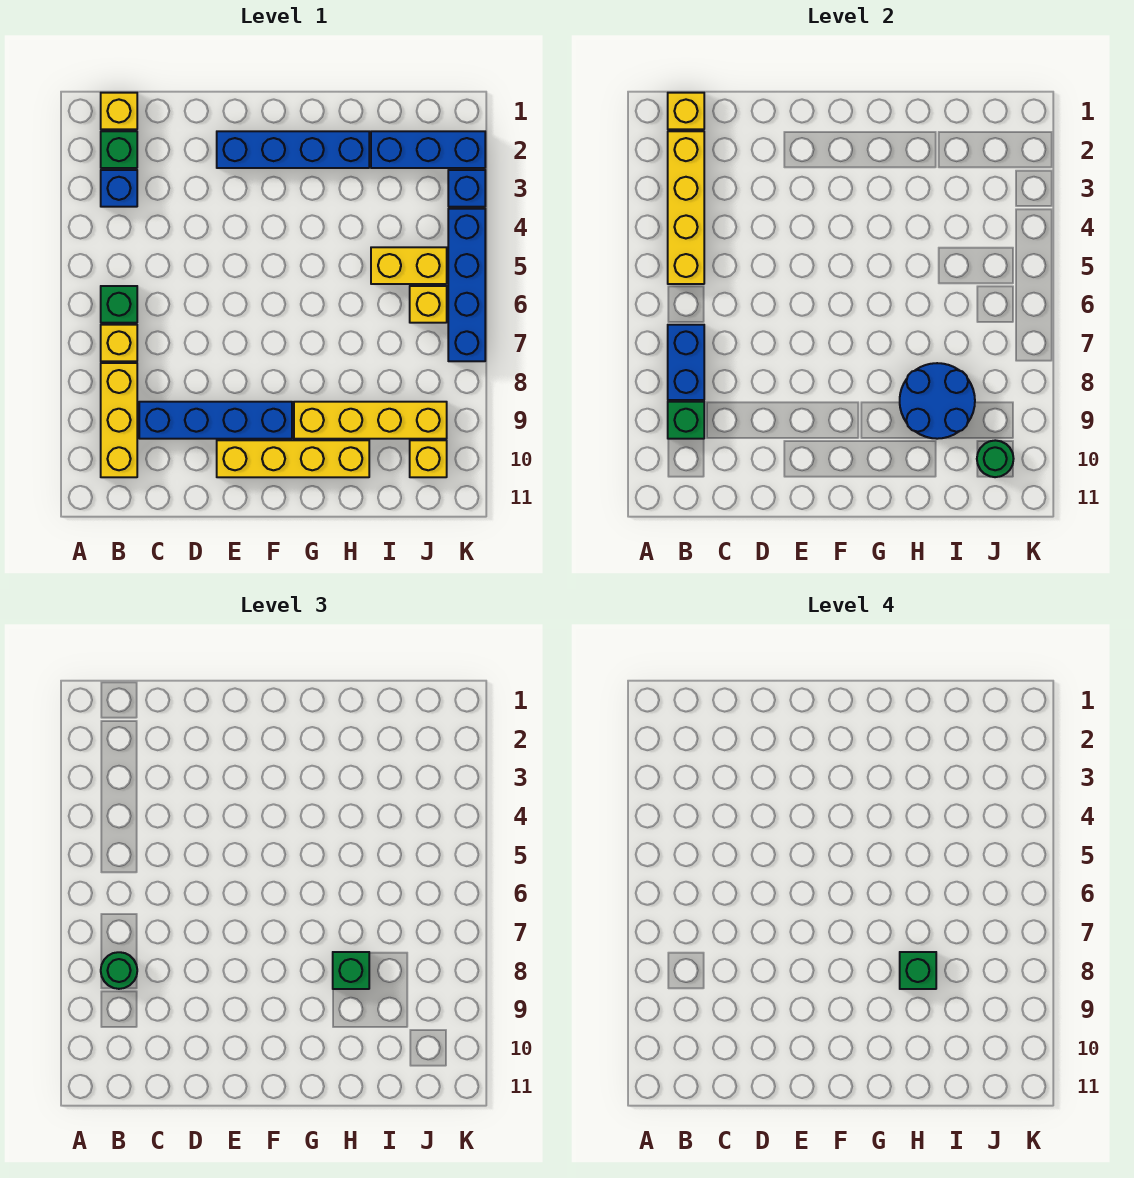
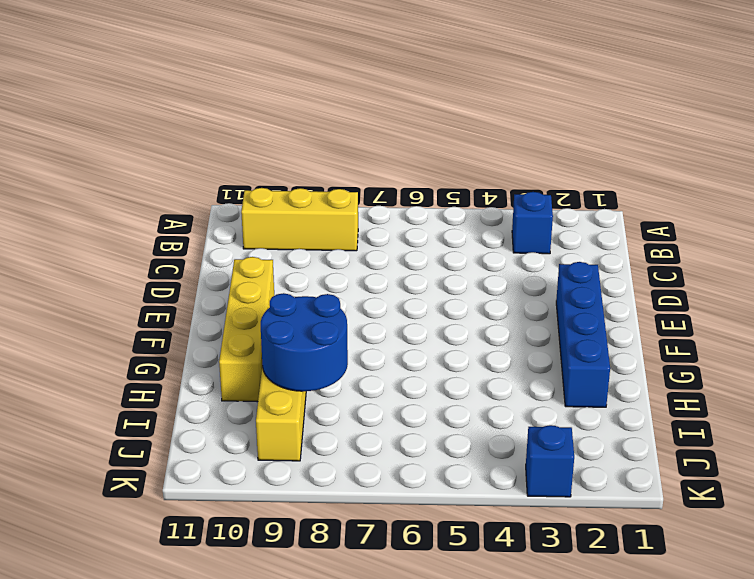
none -> yellow brick B1 level 1
none -> green brick B2 level 1
none -> green brick B6 level 1

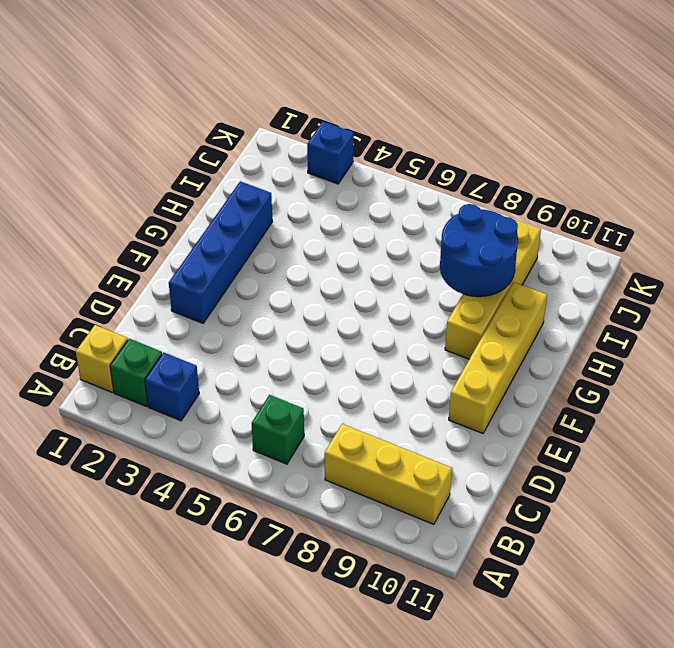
none -> yellow brick B7 level 1
none -> blue brick C9:F9 level 1
none -> blue brick I2:K2 level 1

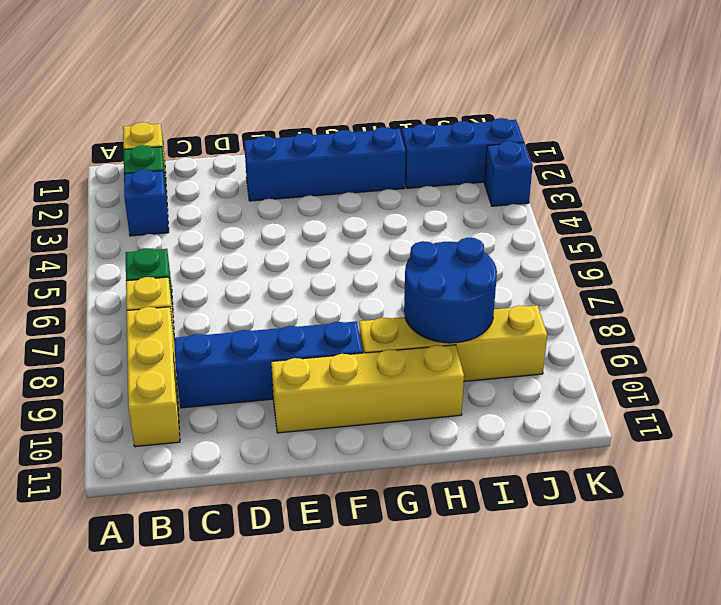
none -> yellow brick I5:J5 level 1
none -> yellow brick J6 level 1
none -> yellow brick J10 level 1

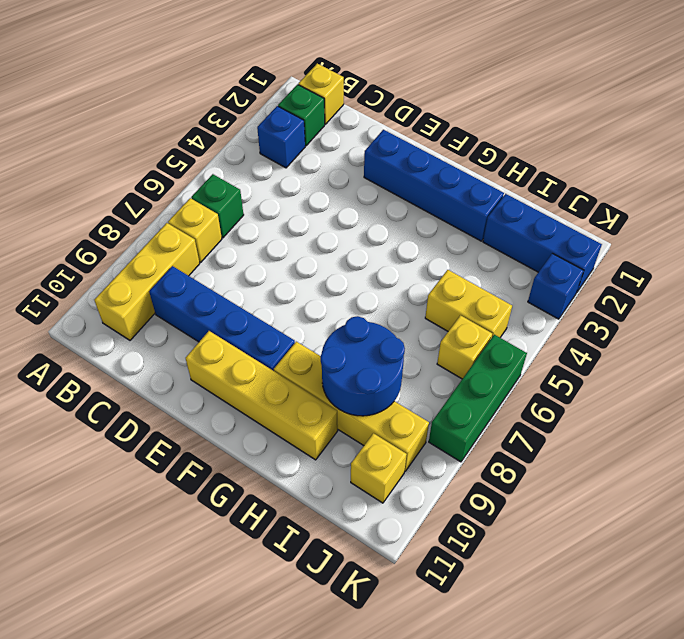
green brick K6:K8 level 1 -> blue brick K4:K7 level 1
none -> yellow brick B1 level 2
none -> yellow brick B2:B5 level 2
none -> blue brick B7:B8 level 2

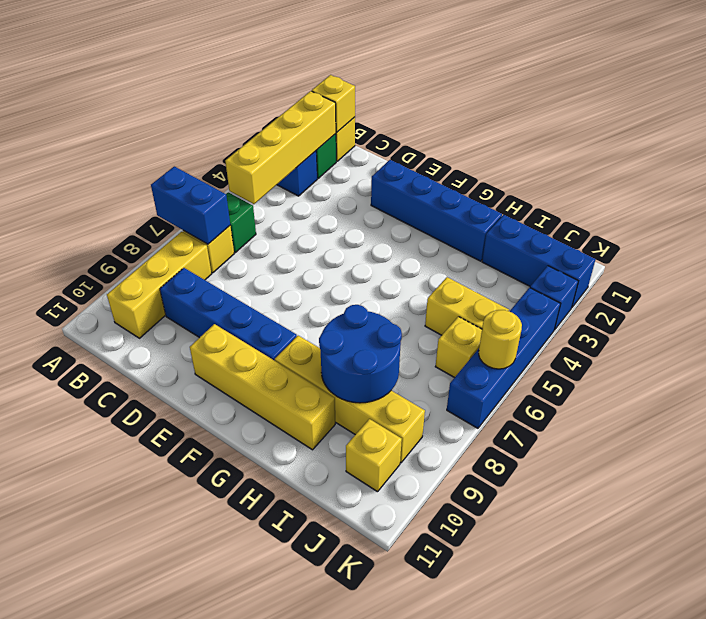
blue brick A7:B7 level 2 -> blue brick B7:B8 level 2
yellow round brick K6 level 2 -> none
none -> green brick B9 level 2
none -> green round brick J10 level 2
none -> green round brick B8 level 3

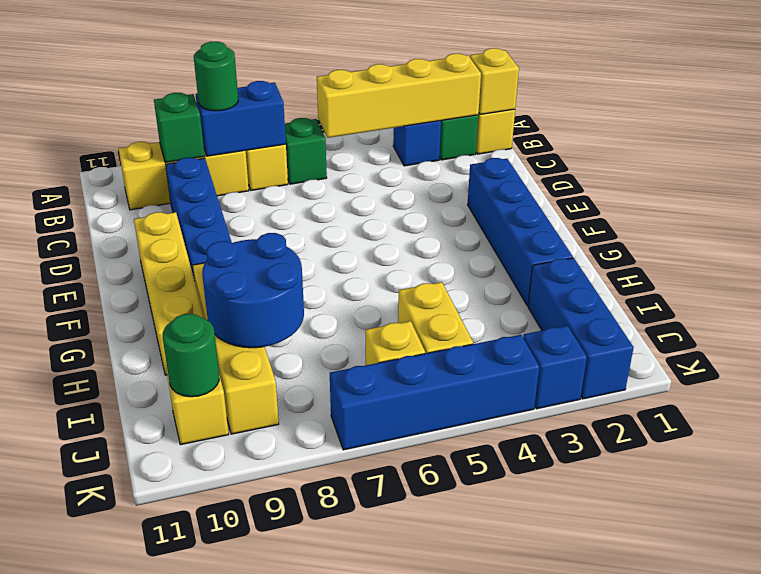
none -> green brick H8 level 3
none -> green brick H8 level 4

